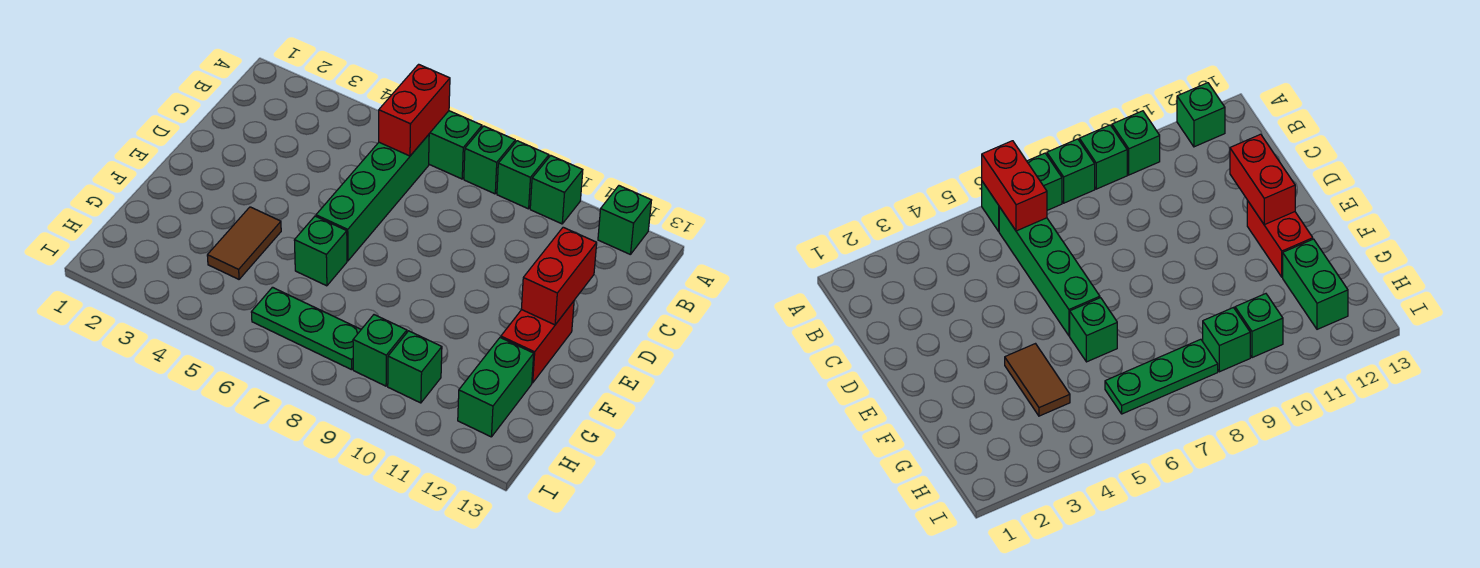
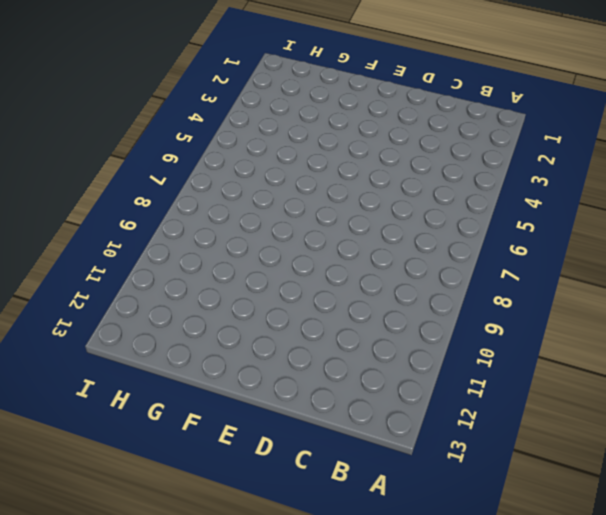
none -> green brick A6:A7 level 1
none -> green brick A8 level 1
none -> green brick A9 level 1

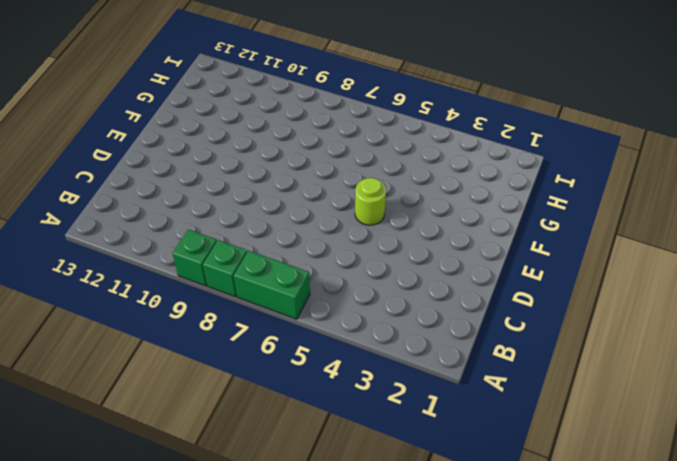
lime round brick E5 level 1 -> none
none -> green brick A10 level 1
none -> green brick A12 level 1
none -> green brick B6:E6 level 1

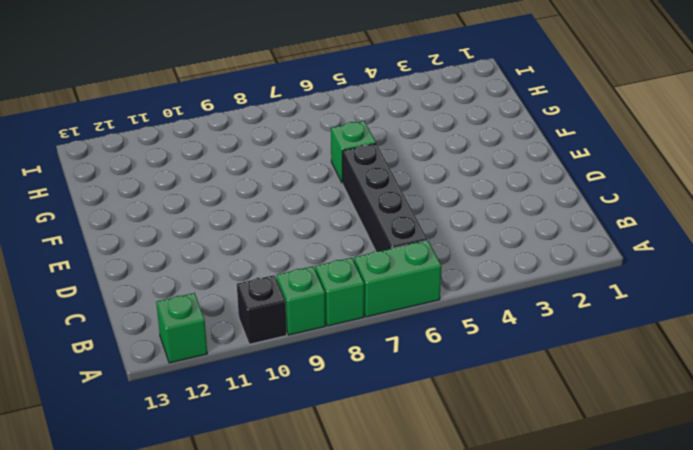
black brick A10 level 1 -> green brick A10 level 1
black brick B6:E6 level 1 -> green brick B6:E6 level 1
none -> red brick E12:F12 level 1
none -> brown tile F4:G4 level 1
none -> green brick G12:H12 level 1

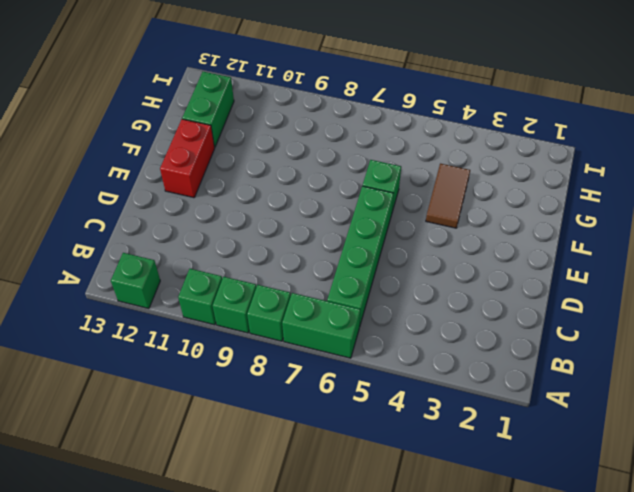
none -> green plate H6:H8 level 1
none -> green brick H9 level 1
none -> green brick H10 level 1

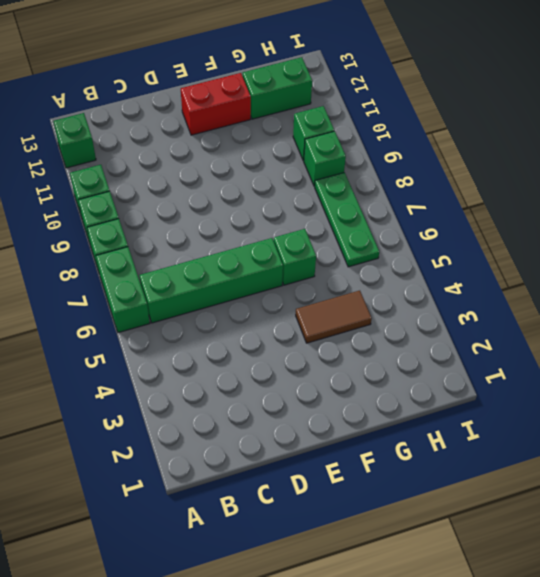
none -> red brick A6:B6 level 2
none -> red brick D12:E12 level 2

